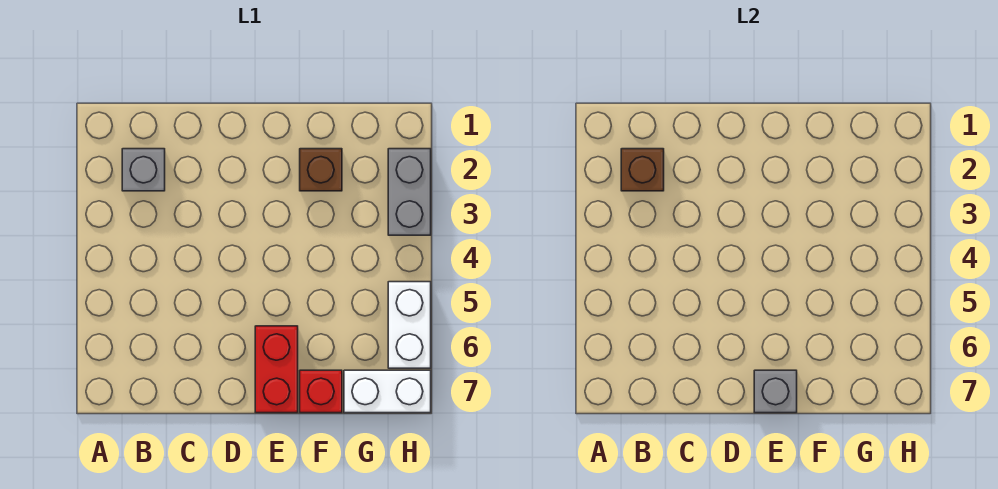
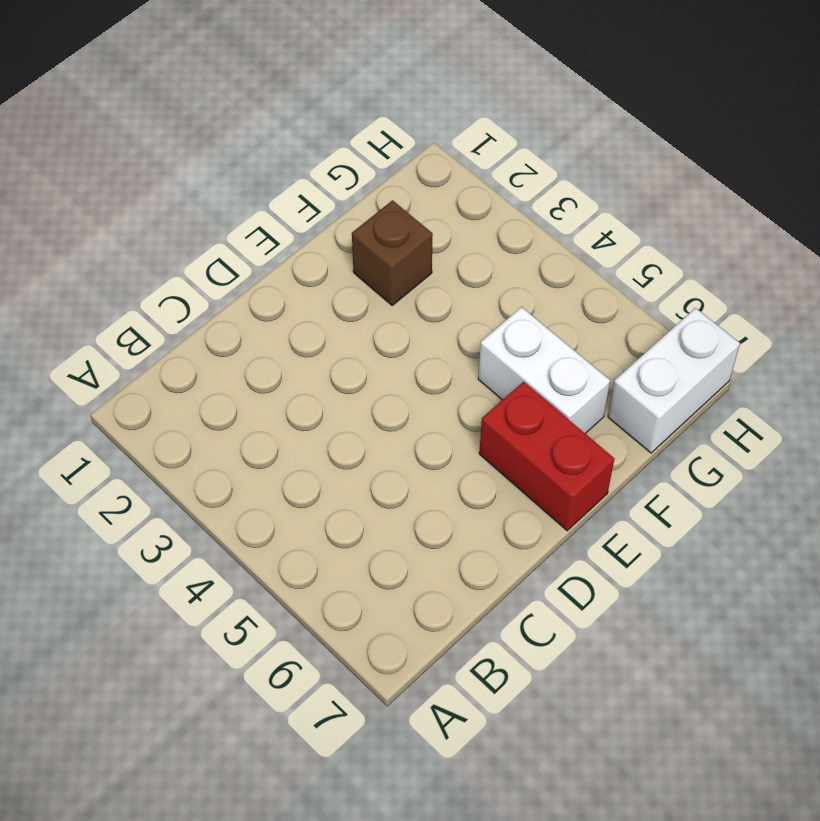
white brick F5:F6 level 1 -> white brick H5:H6 level 1
none -> grey brick B2 level 1
none -> red brick F7 level 1

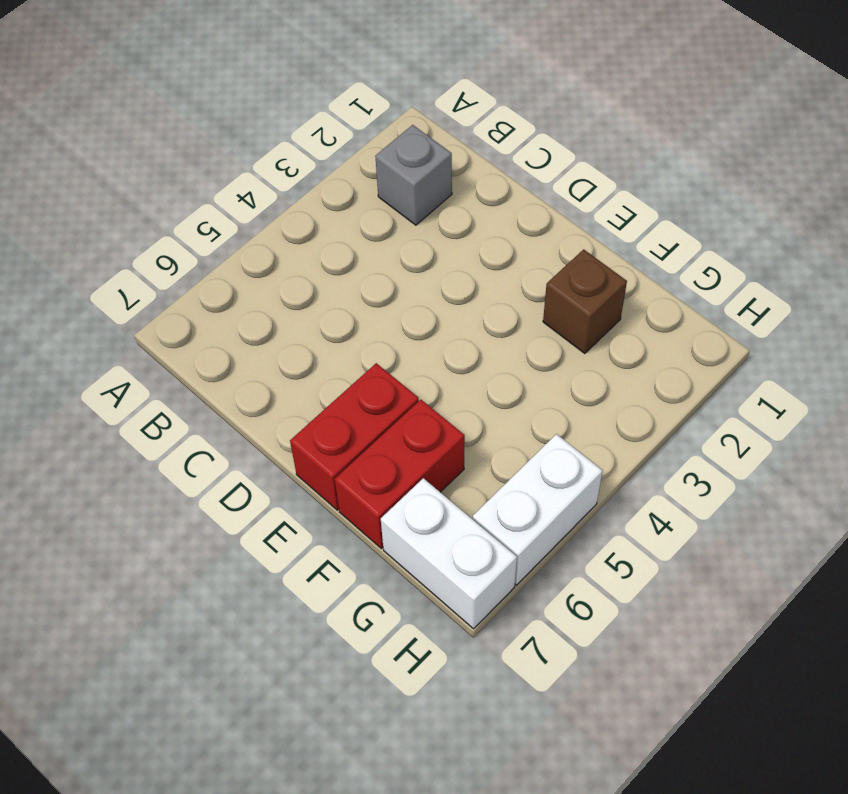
red brick F6:F7 level 1 -> red brick F7 level 1
none -> grey brick H2:H3 level 1
none -> brown brick B2 level 2

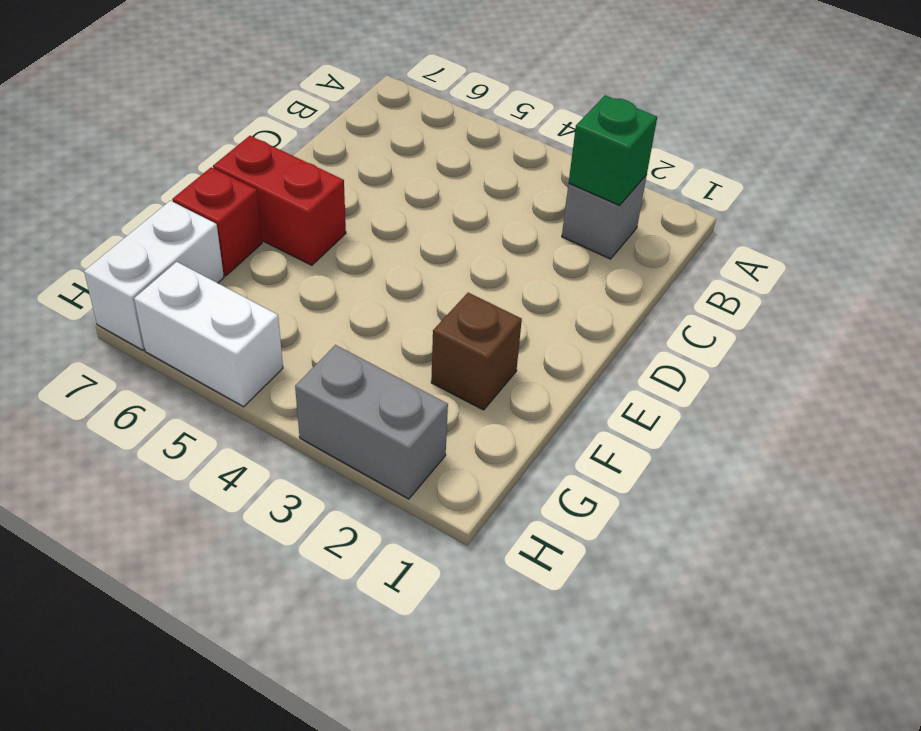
green brick B2 level 2 -> brown brick B2 level 2
none -> grey brick E7 level 2

